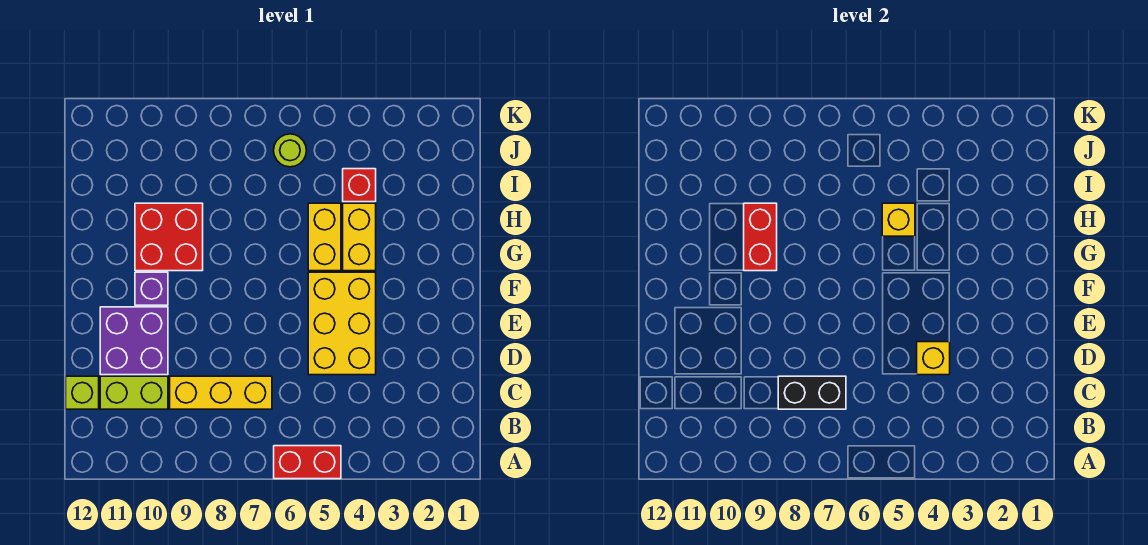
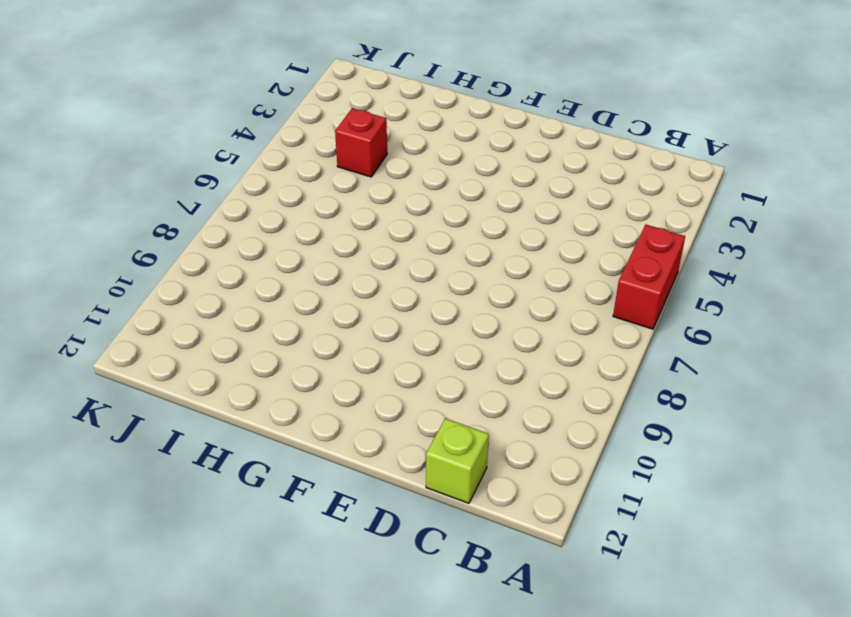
none -> yellow brick C7:C9 level 1
none -> lime brick C10:C11 level 1
none -> yellow brick D4:F5 level 1

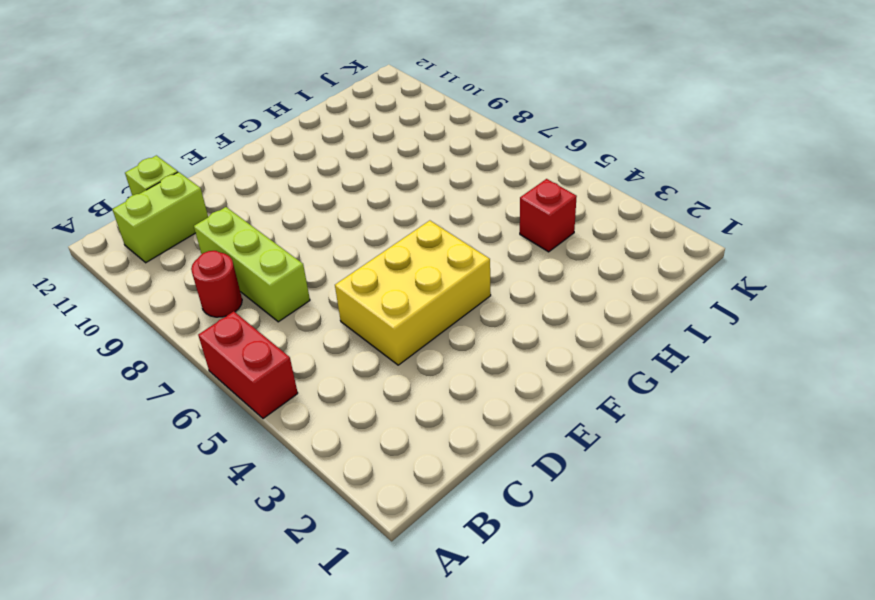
red round brick B8 level 1 -> none
lime brick B11:C11 level 1 -> lime brick C10:C11 level 1
lime brick C7:C9 level 1 -> yellow brick C7:C9 level 1
none -> purple brick D10:E11 level 1
none -> purple brick F10 level 1
none -> yellow brick G4:H4 level 1

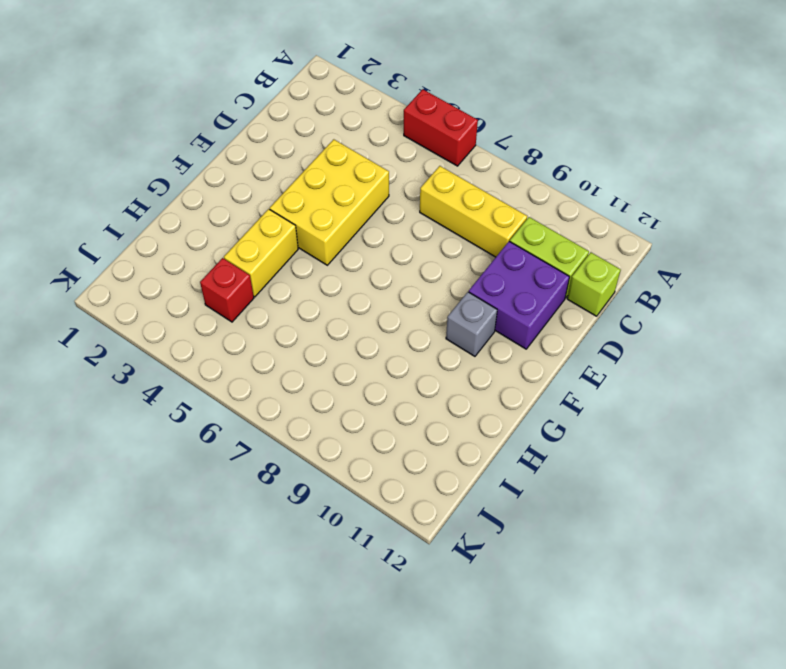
grey brick F10 level 1 -> purple brick F10 level 1
none -> yellow brick G5:H5 level 1
none -> red brick G9:H10 level 1
none -> lime round brick J6 level 1

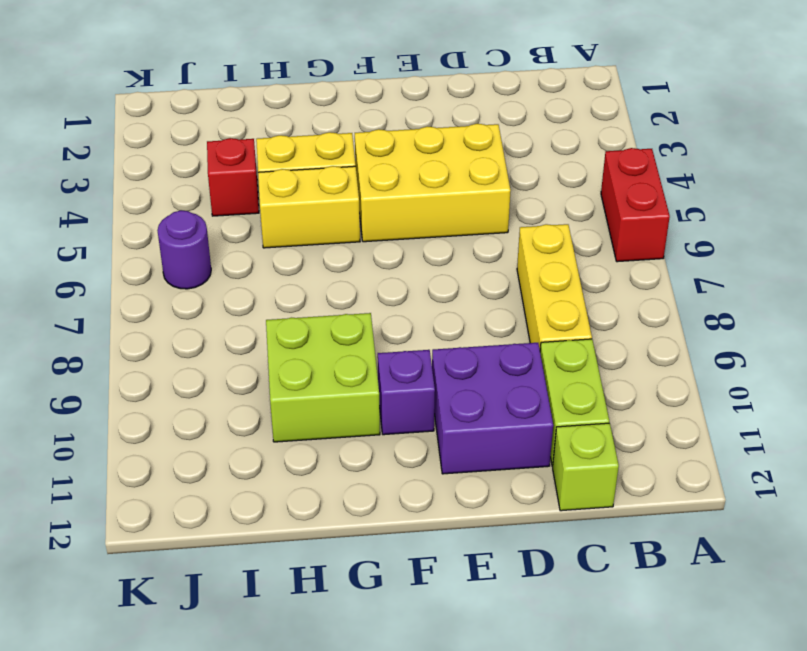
lime brick G9:H10 level 1 -> red brick G9:H10 level 1
purple round brick J6 level 1 -> lime round brick J6 level 1
none -> black brick C7:C8 level 2
none -> yellow brick D4 level 2
none -> red brick G9:H9 level 2

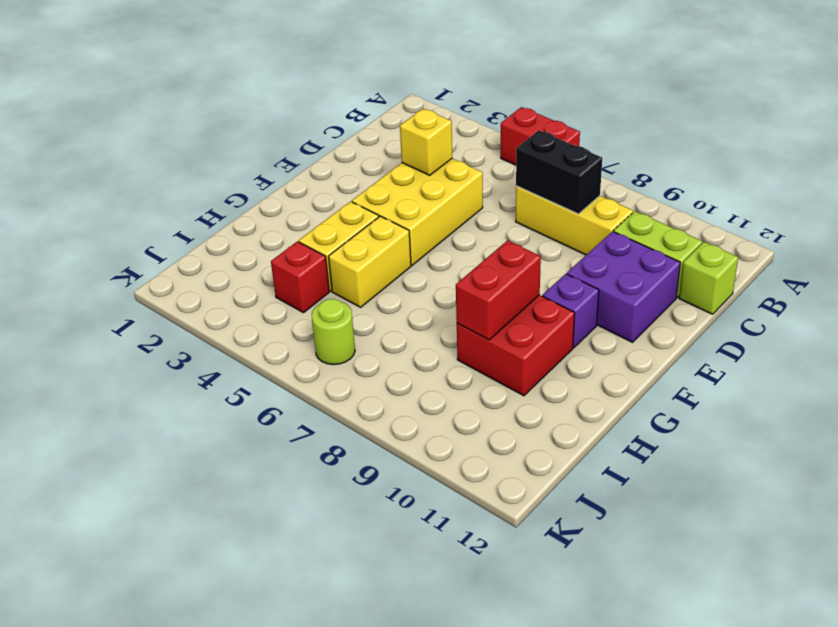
none -> yellow brick H5 level 2

